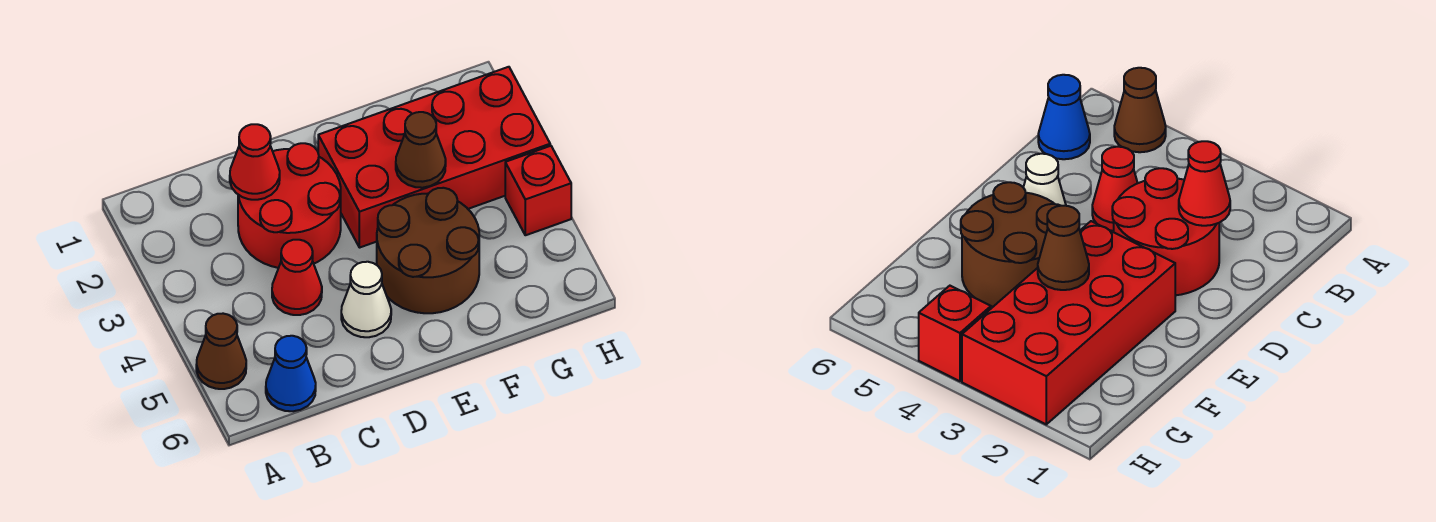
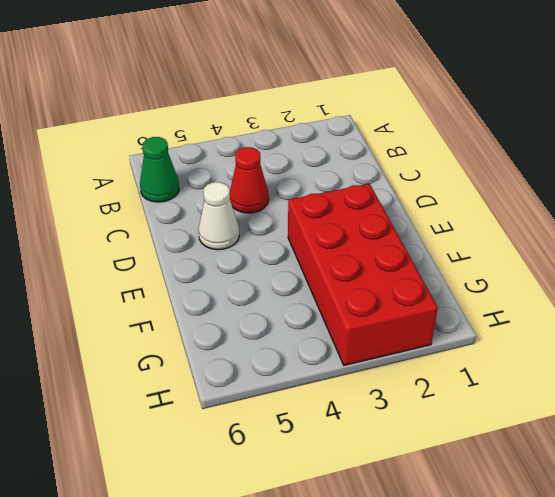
green cone B6 level 1 -> blue cone B6 level 1
none -> brown cone A5 level 1
none -> red round brick C2:D3 level 1

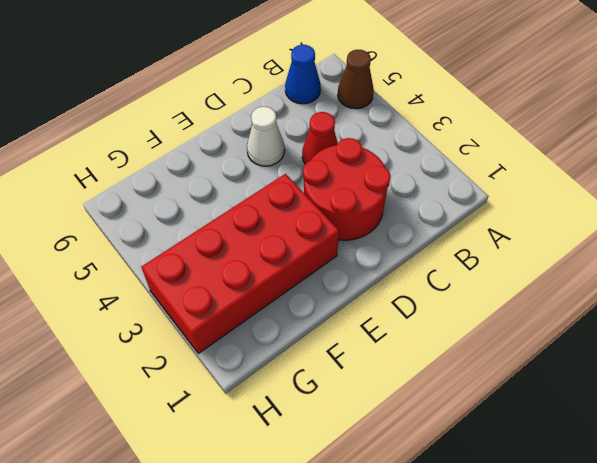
none -> brown round brick E4:F5 level 1
none -> red brick H4 level 1

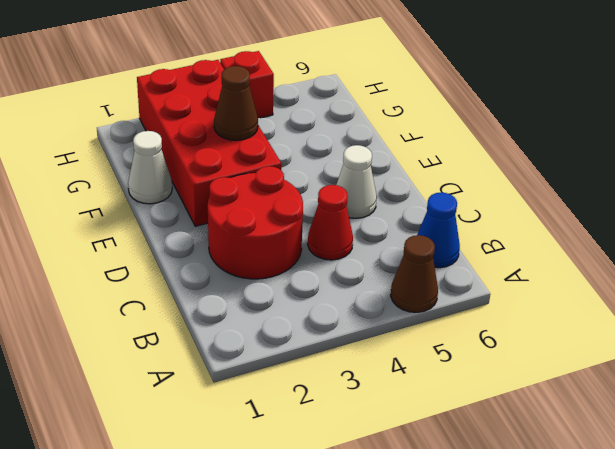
white cone F1 level 1 -> none
none -> brown round brick E4:F5 level 1
none -> red cone C2 level 2

